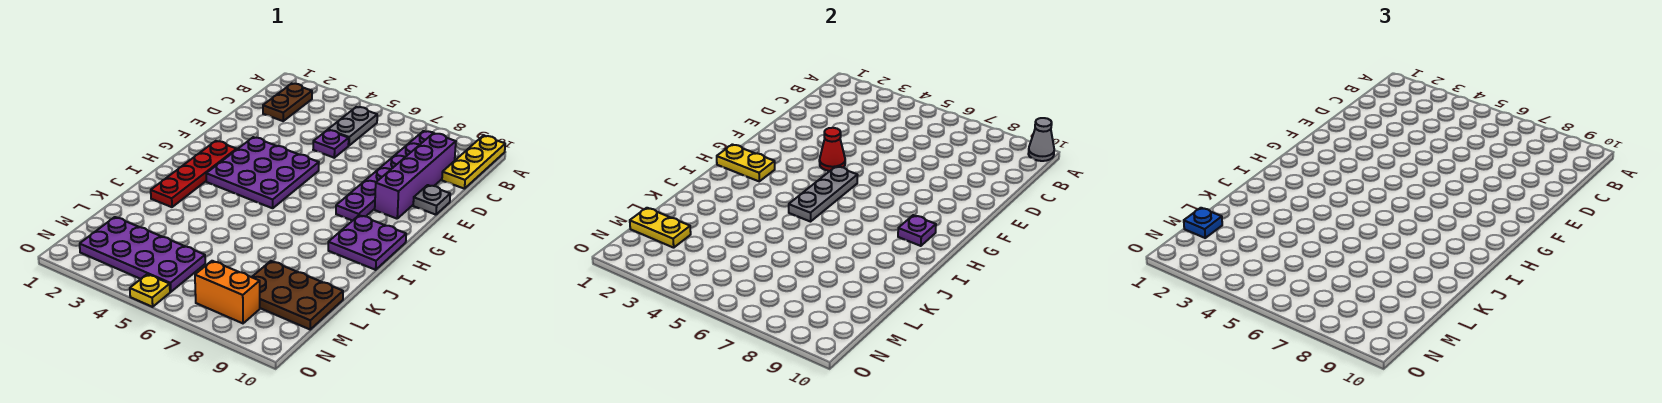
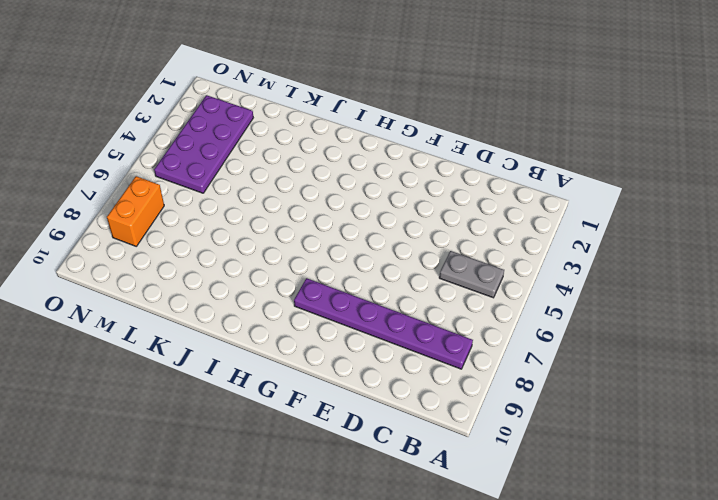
none -> yellow plate A10:C10 level 1
none -> brown plate B2:C2 level 1
none -> purple brick C9:F9 level 1

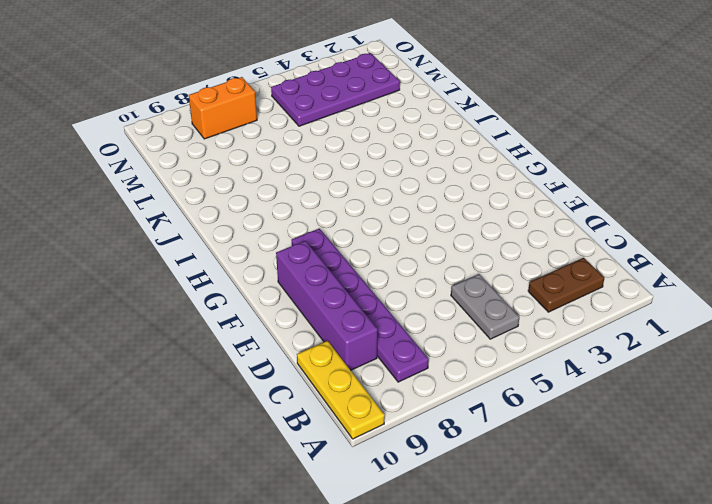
brown plate B2:B3 level 1 -> brown plate B2:C2 level 1
none -> purple plate D5 level 1
none -> grey plate E10 level 1
none -> purple plate F3:H5 level 1

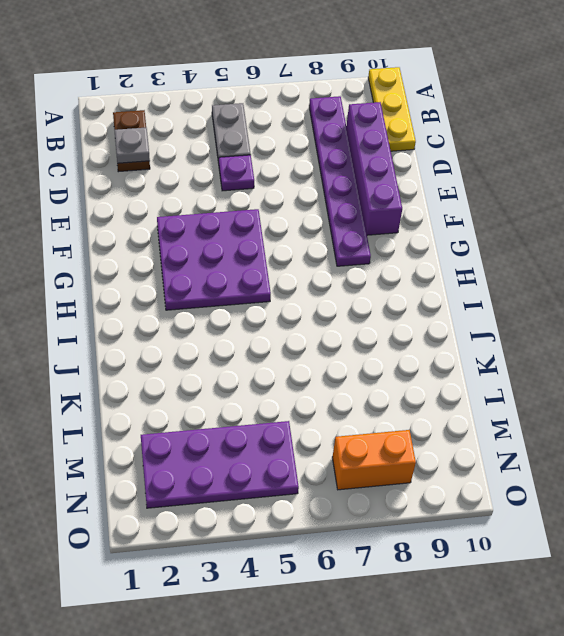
grey plate C2 level 2 -> grey plate E10 level 1
none -> red plate G2:J2 level 1
none -> purple plate H9:I10 level 1
none -> brown plate L8:M10 level 1

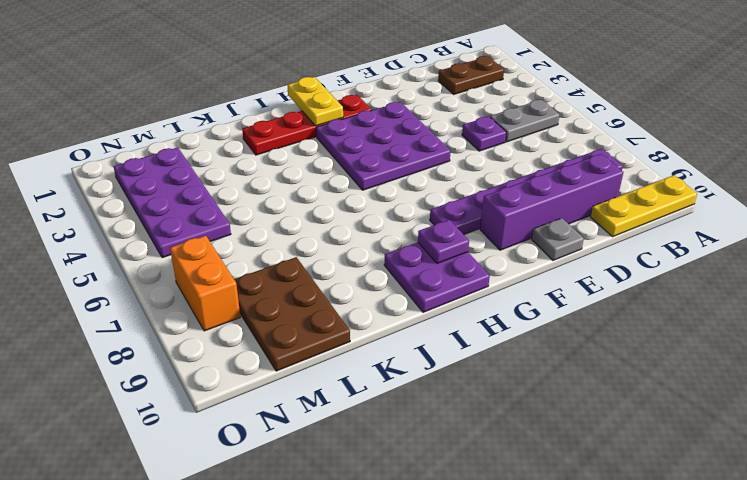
none -> yellow plate O5 level 1
none -> grey cone A10 level 2
none -> red cone F4 level 2

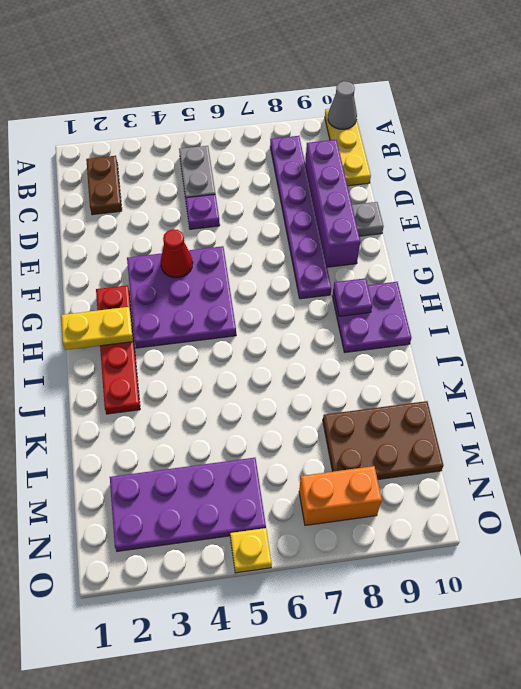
none -> grey plate G5:I5 level 2
none -> yellow plate M1:M2 level 2
none -> blue plate M1 level 3

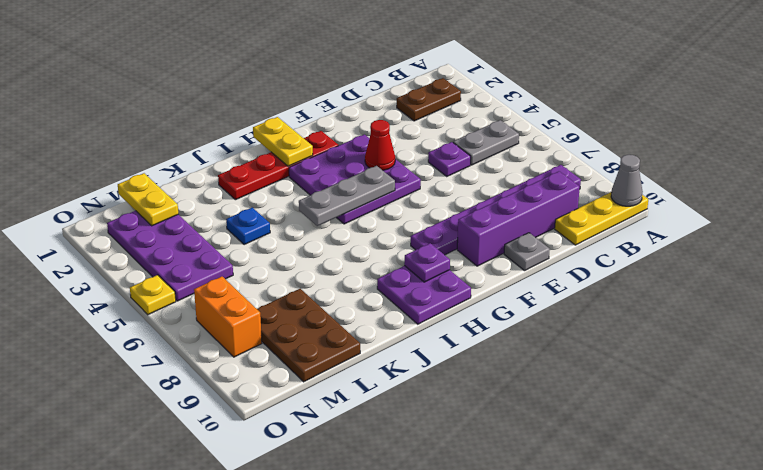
blue plate K4 level 1 -> blue plate M1 level 3

